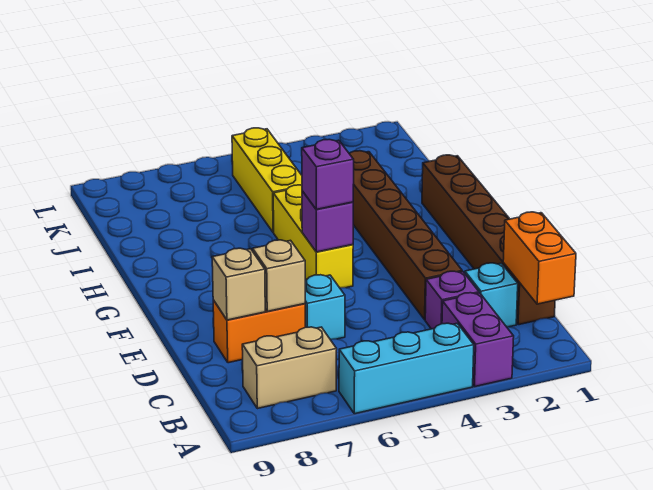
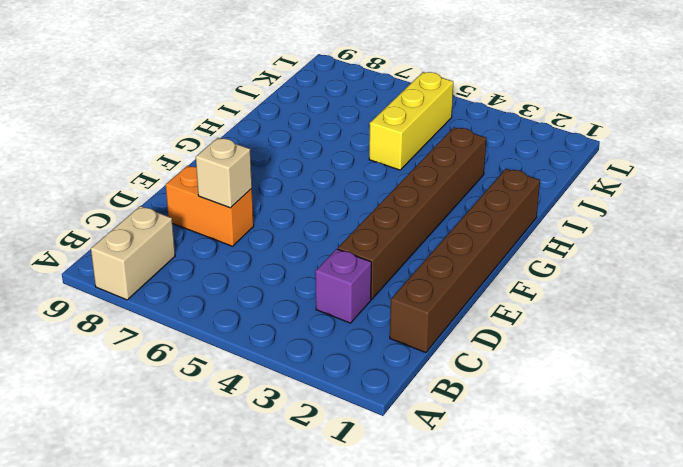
tan brick A8:B8 level 1 -> tan brick B7:B8 level 1
none -> purple brick A3:B3 level 1
none -> cyan brick A4:A6 level 1
none -> cyan brick C2 level 1

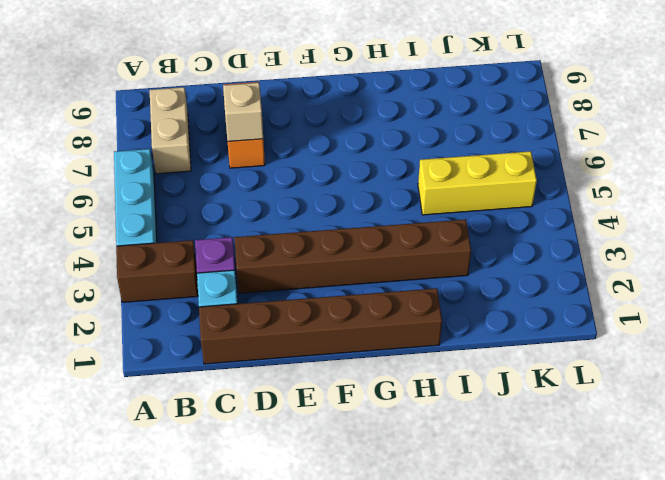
brown brick A3:B3 level 1 -> purple brick A3:B3 level 1
none -> cyan brick D6 level 1
none -> yellow brick F5:H5 level 1
none -> orange brick B1:C1 level 2

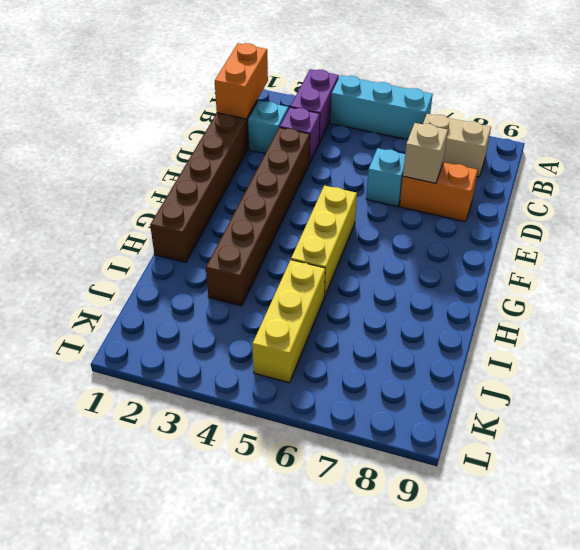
none -> tan brick D8 level 2
none -> purple brick F5 level 2
none -> purple brick F5 level 3

